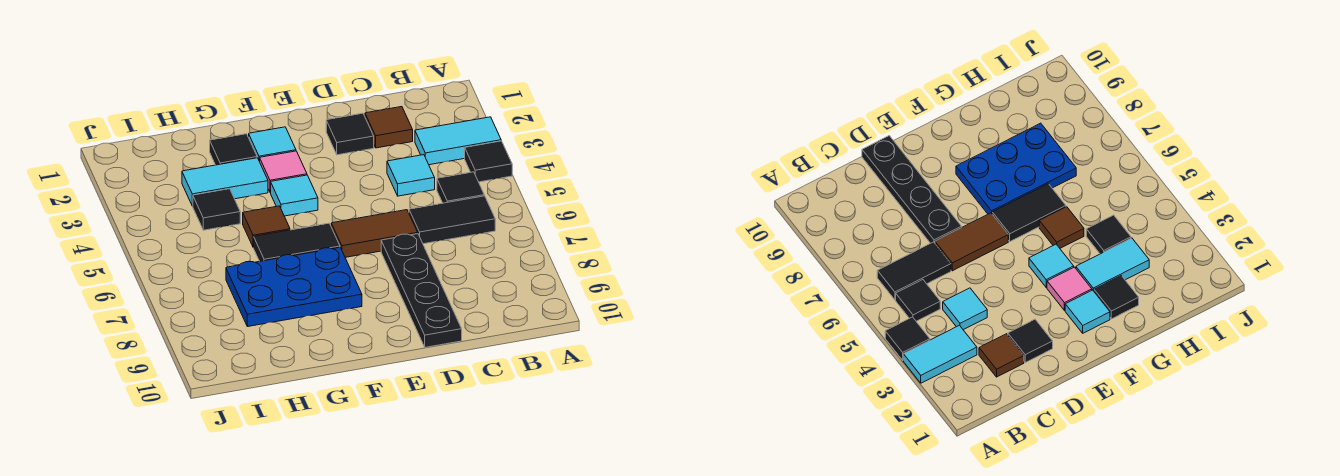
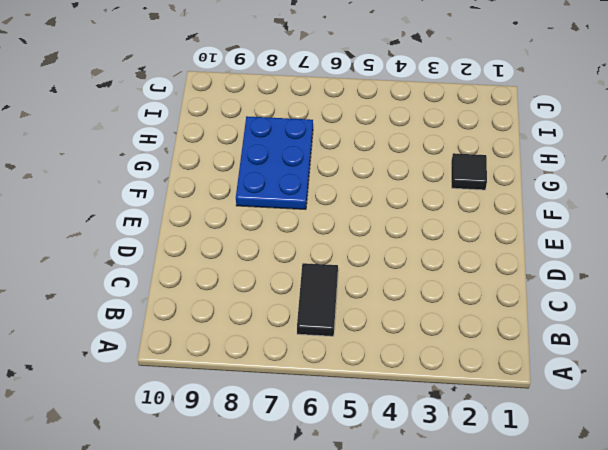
none -> cyan tile A3:B3 level 1
none -> black tile A4 level 1
none -> black tile B5 level 1

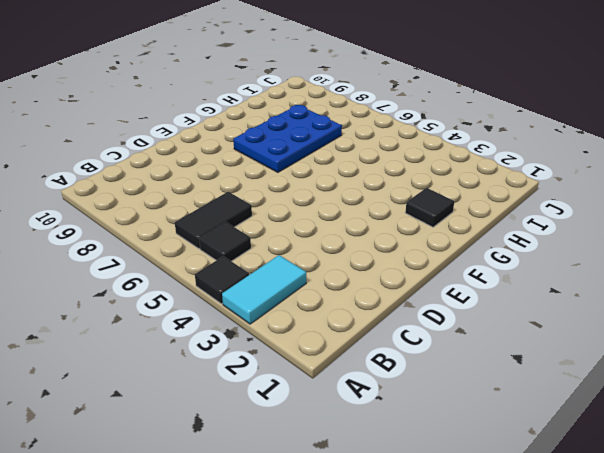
none -> brown tile C2 level 1
none -> cyan tile C4 level 1
none -> black tile D2 level 1

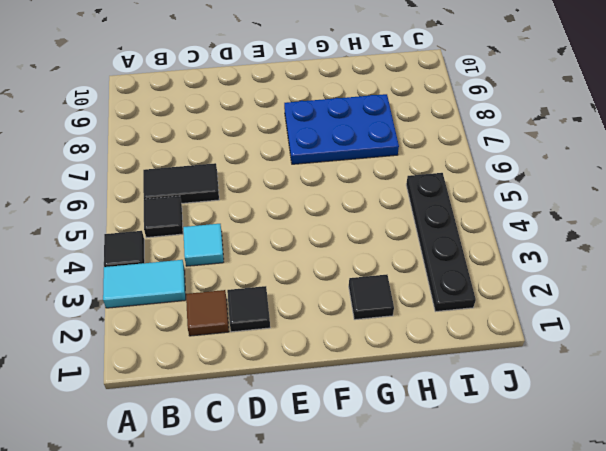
black plate I2:I5 level 1 -> black plate D7:D10 level 1
none -> brown tile D6:E6 level 1
none -> cyan tile F2 level 1
none -> pink tile F3 level 1

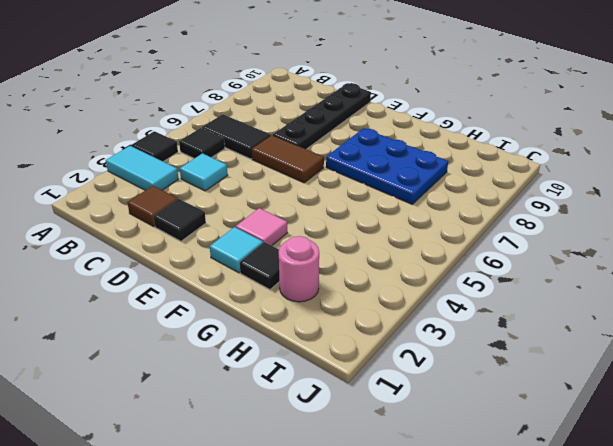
pink round brick H2 level 1 -> none
none -> cyan tile F4 level 1
none -> black tile F6:G6 level 1
none -> cyan tile G3:H3 level 1

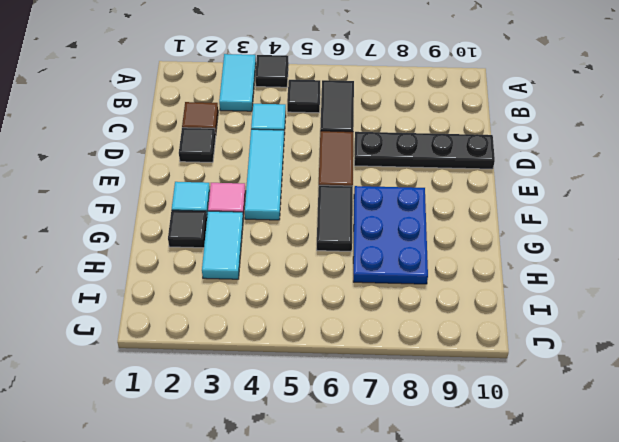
cyan tile D4:F4 level 1 -> cyan tile F4 level 1
none -> brown tile G5 level 1
none -> black tile H4 level 1

